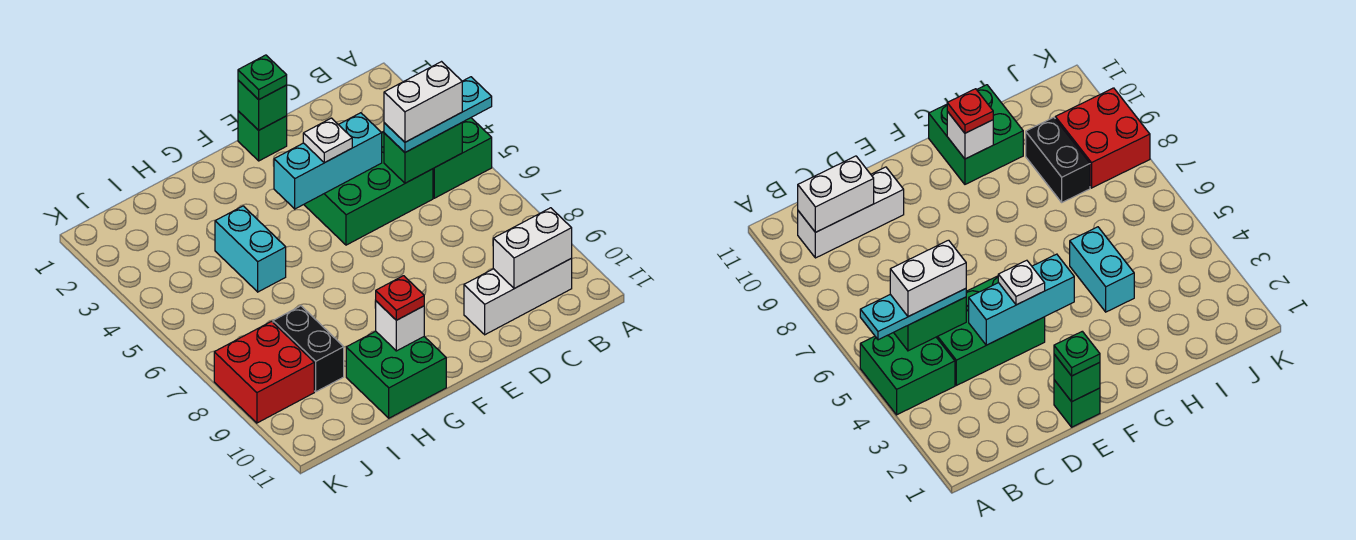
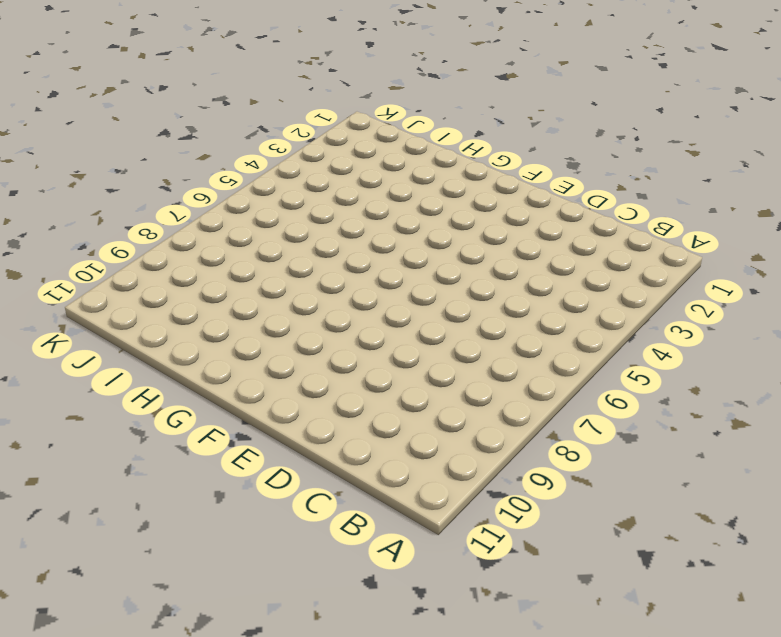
none -> green brick A4:B5 level 1
none -> white brick B10:D10 level 1
none -> green brick C4:E5 level 1

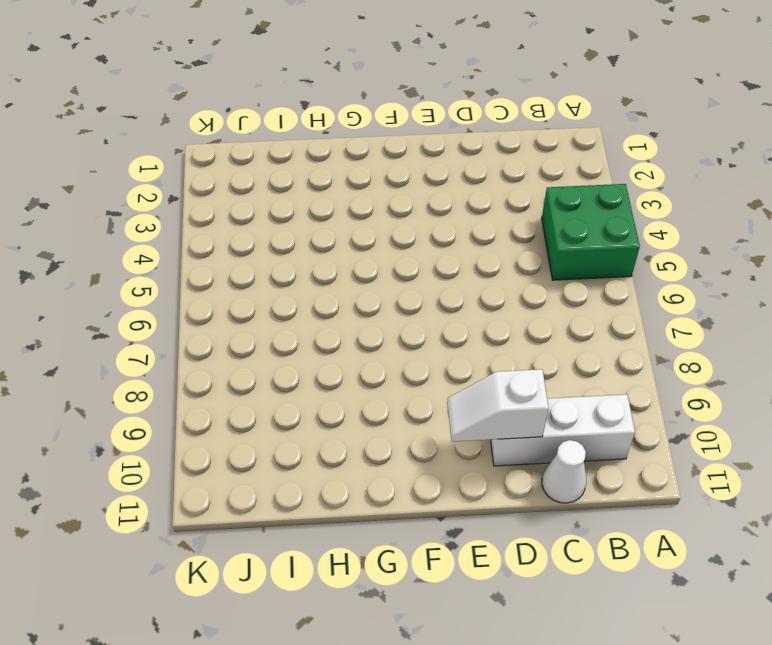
white cone C11 level 1 -> none
white slope D10:E10 level 2 top D -> none
none -> green brick C4:E5 level 1
none -> green brick E1 level 1
none -> green brick G10:H11 level 1

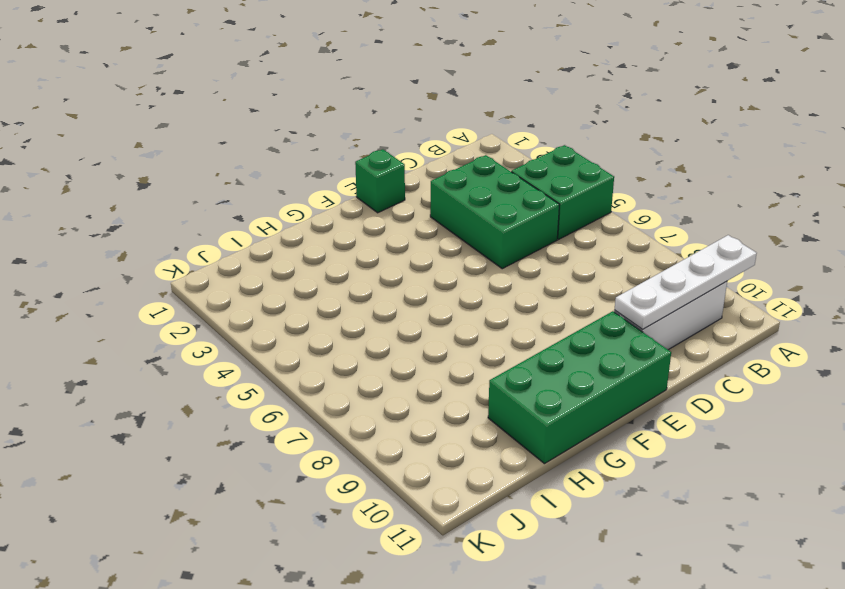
white plate A10:D10 level 2 -> white brick B10:C10 level 2
green brick C3:D5 level 1 -> green brick C4:E5 level 1
green brick E10:H11 level 1 -> green brick G10:H11 level 1
none -> cyan brick H4:H5 level 1
none -> black brick I8:I9 level 1
none -> red brick J8:K9 level 1

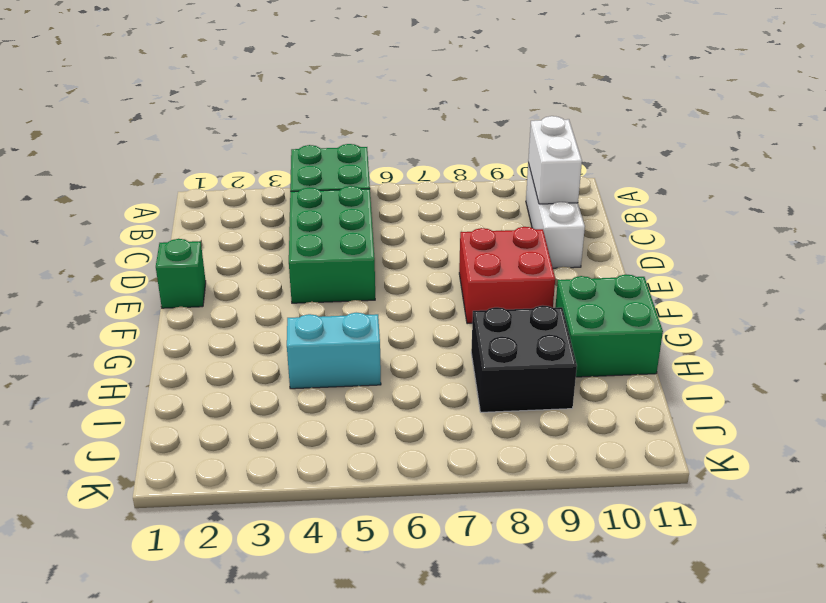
red brick E8:F9 level 1 -> red brick J8:K9 level 1
black brick H8:I9 level 1 -> black brick I8:I9 level 1
none -> green brick B5:C5 level 2
none -> cyan brick D4:F4 level 2
none -> green brick E1 level 2

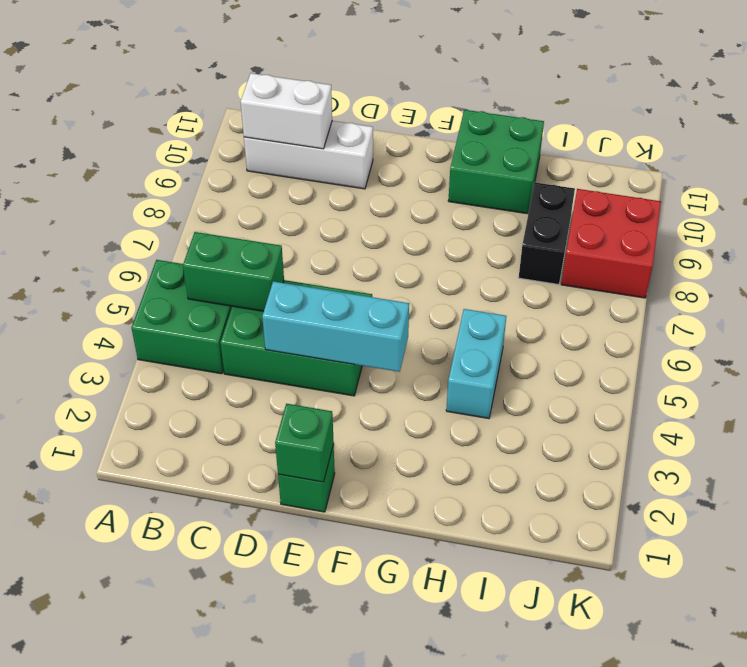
none -> white brick G10 level 2
none -> cyan plate A5:C5 level 3
none -> green plate E1 level 3

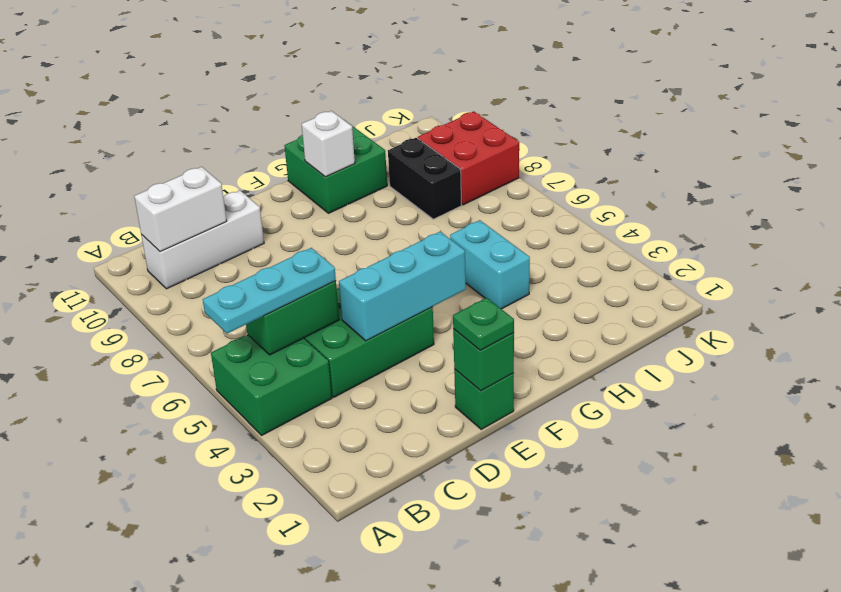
none -> white plate E4 level 3
none -> red plate G10 level 3
none -> white brick B5:C5 level 4

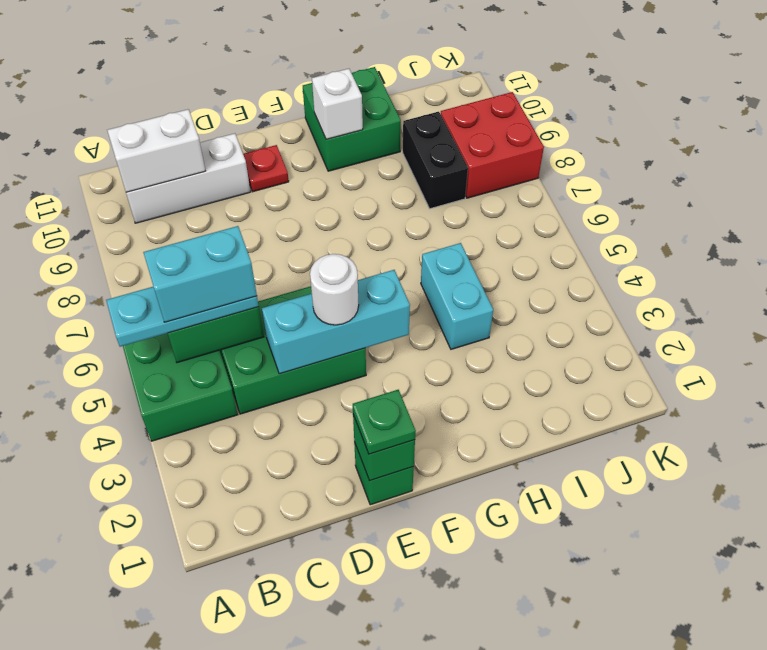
cyan brick B5:C5 level 4 -> white brick B5:C5 level 4
white round brick E4 level 3 -> white plate E4 level 3
red plate E10 level 1 -> red plate G10 level 3

